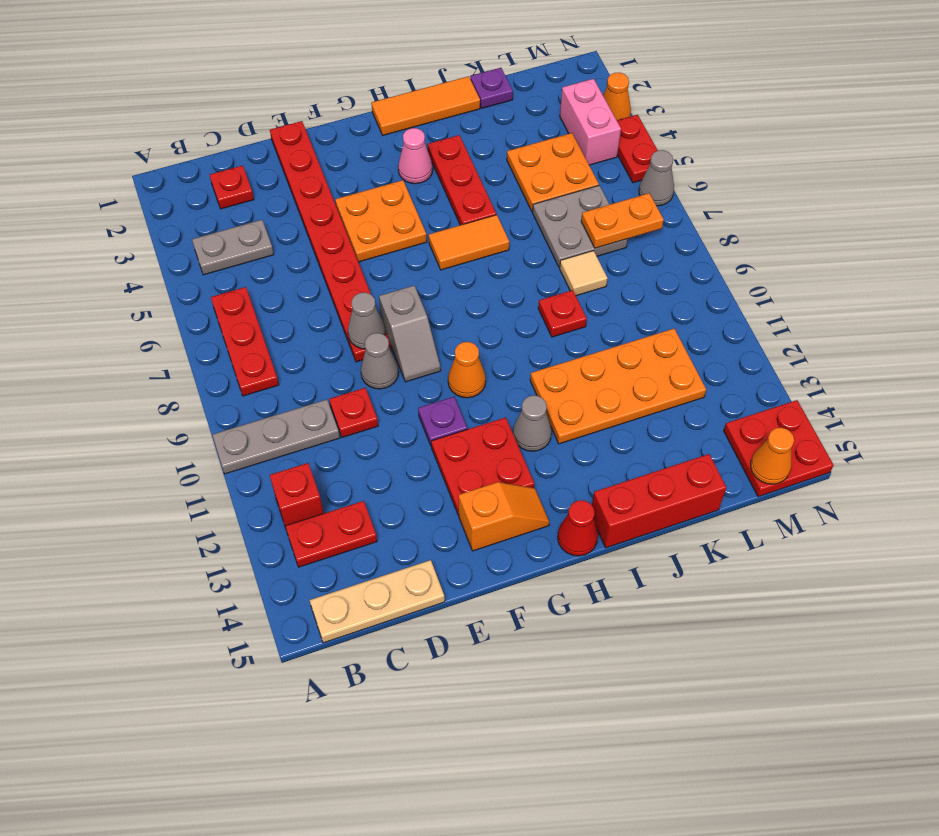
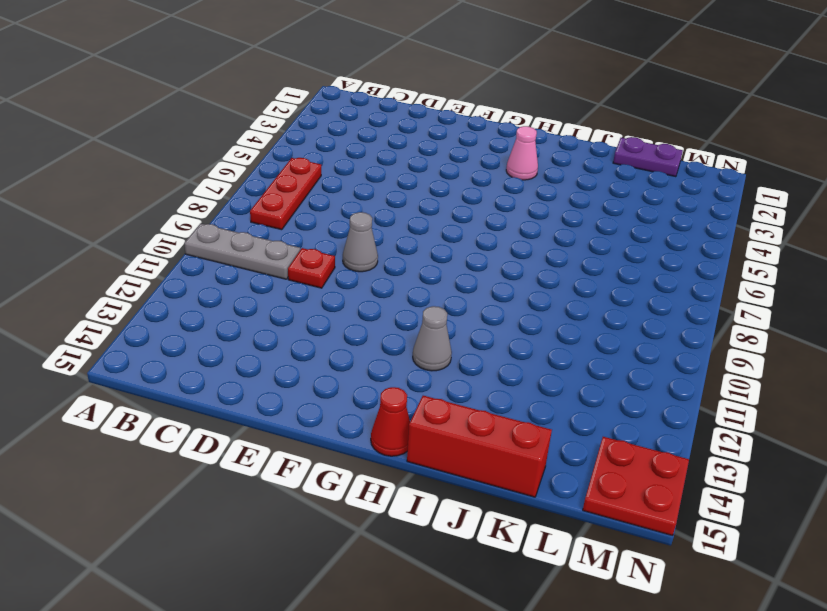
purple plate K1:L1 level 1 -> purple plate K1 level 1
none -> grey plate B4:C4 level 1
none -> red brick B12 level 1
none -> red plate B13:C13 level 1
none -> tan plate B15:D15 level 1

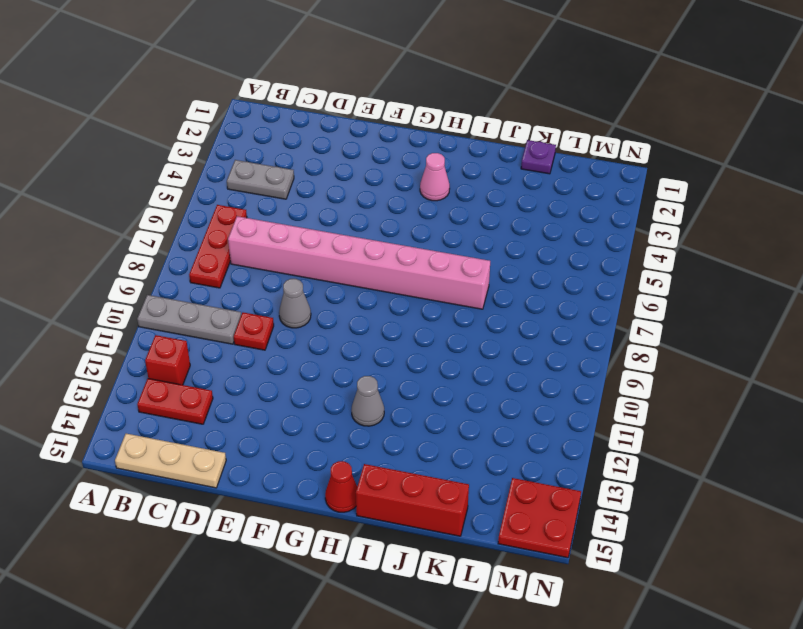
pink brick C7:J7 level 1 -> red plate E1:E8 level 1
none -> red plate C2 level 1
none -> orange plate F4:G5 level 1
none -> grey slope F8:F9 level 1 top 8
none -> purple plate F11 level 1

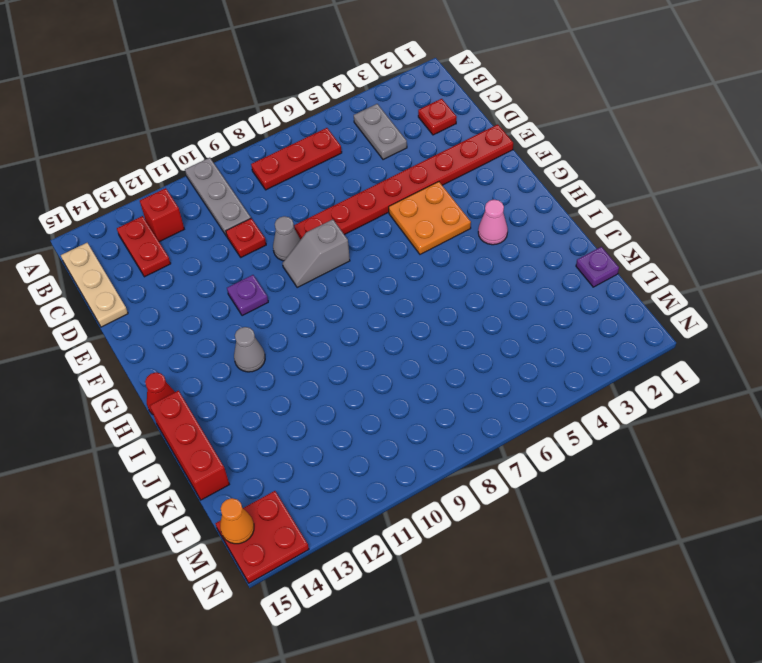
none -> red plate F12:G13 level 1
none -> orange slope F14:G14 level 1 top F
none -> orange cone G10 level 1
none -> orange tile H1:J1 level 1

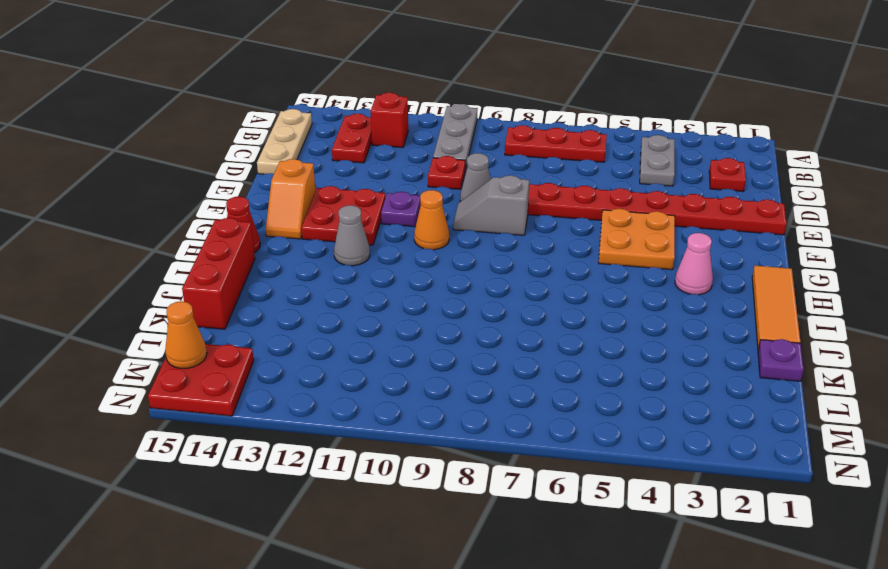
none -> orange tile H6:I6 level 1
none -> red plate I3:I5 level 1
none -> orange plate I11:L12 level 1
none -> red plate J9 level 1

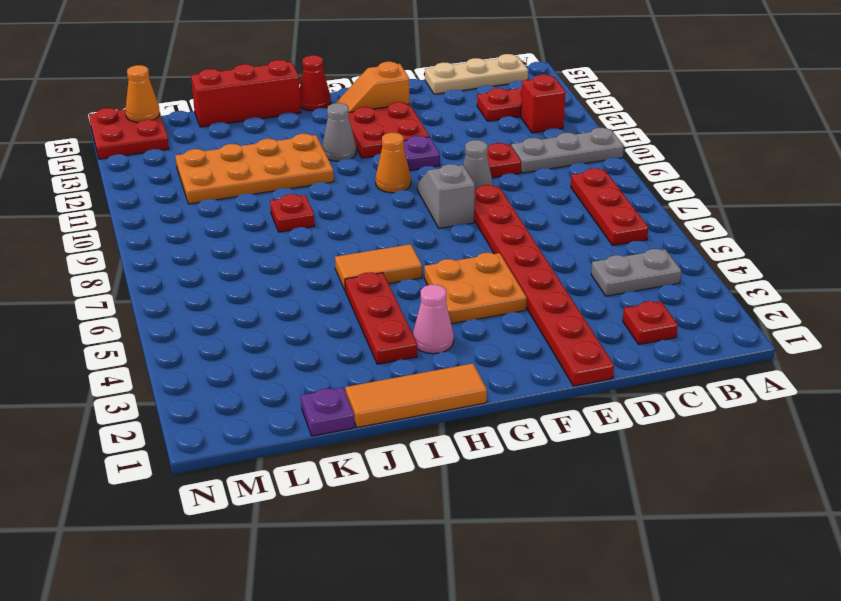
none -> orange plate K4:L5 level 1
none -> grey plate K6:L7 level 1
none -> tan tile K8 level 1
none -> pink brick M3:M4 level 1

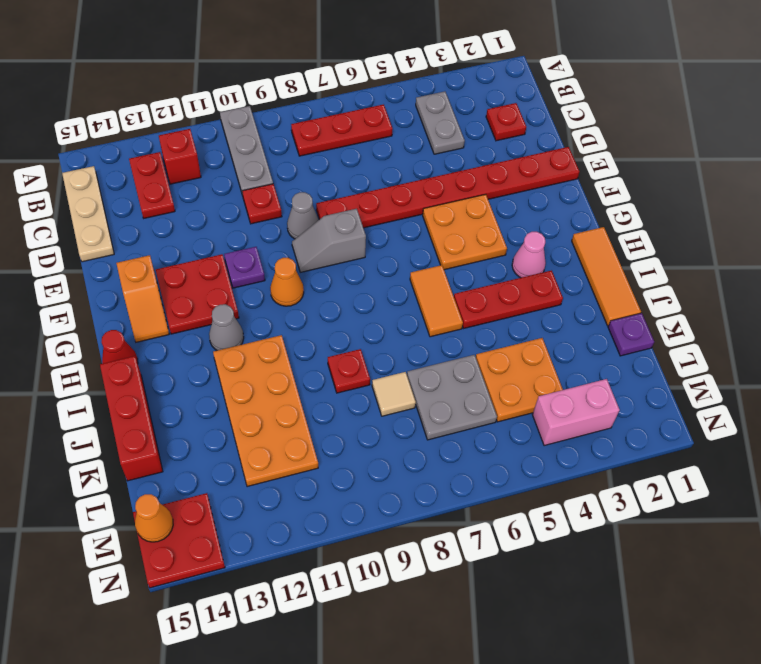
none -> orange cone N3 level 1
none -> red plate N4:N5 level 1
none -> grey cone N6 level 1
none -> grey cone E8 level 2

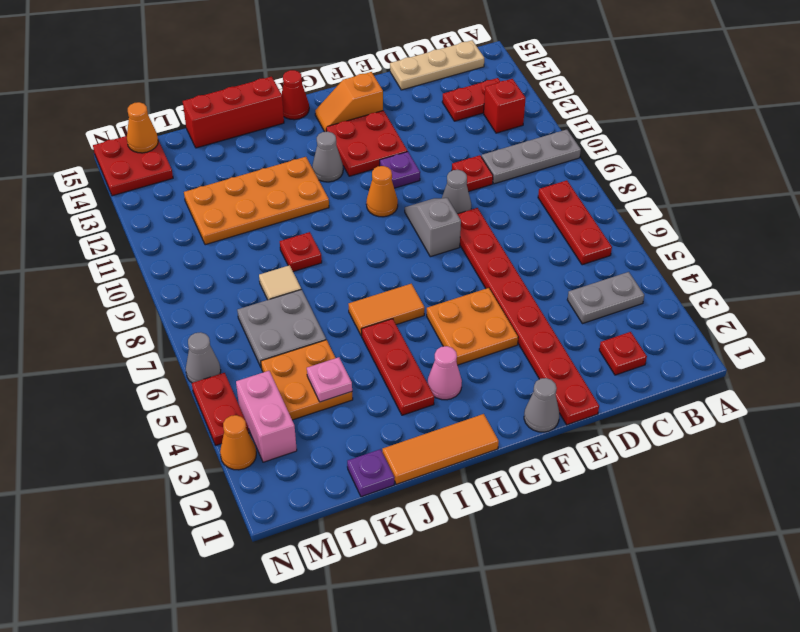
grey cone F1 level 1 -> grey cone E8 level 2
pink plate K4 level 2 -> none
none -> orange plate L7:M7 level 2

